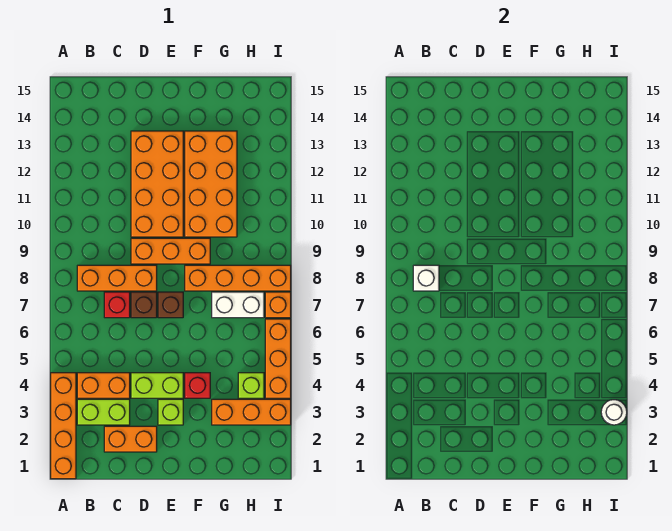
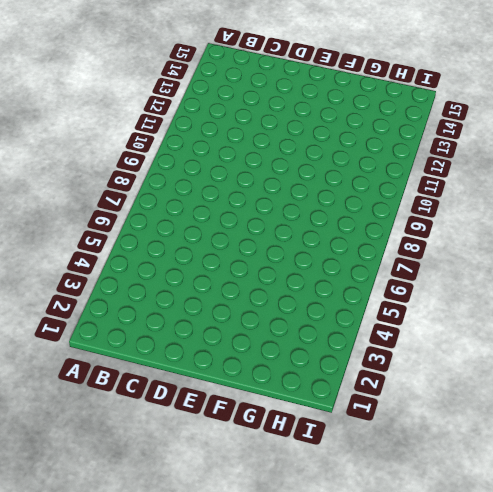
none -> orange brick A1:A4 level 1
none -> lime brick B3:C3 level 1
none -> orange brick B4:C4 level 1

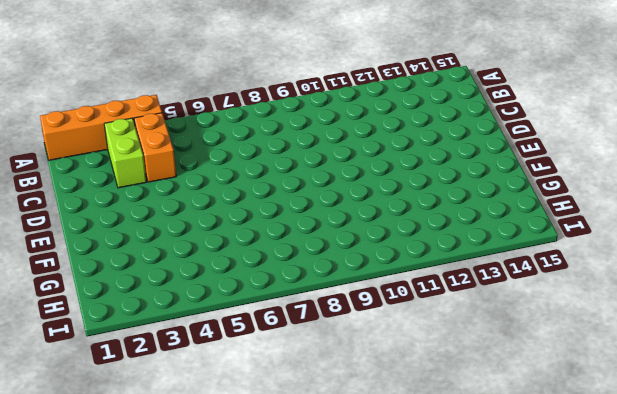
none -> orange brick B8:D8 level 1
none -> orange brick C2:D2 level 1
none -> red brick C7 level 1

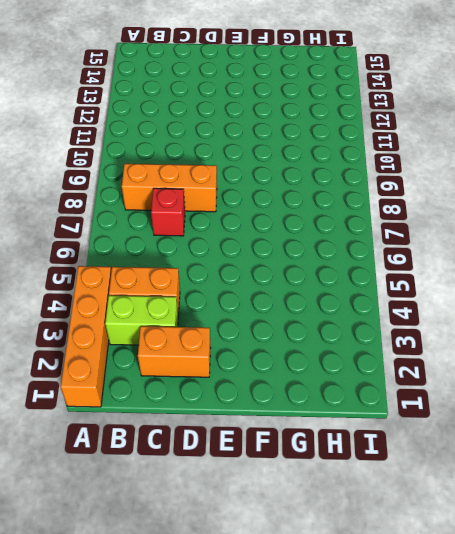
none -> lime brick D4:E4 level 1
none -> brown brick D7 level 1
none -> orange brick D9:F9 level 1

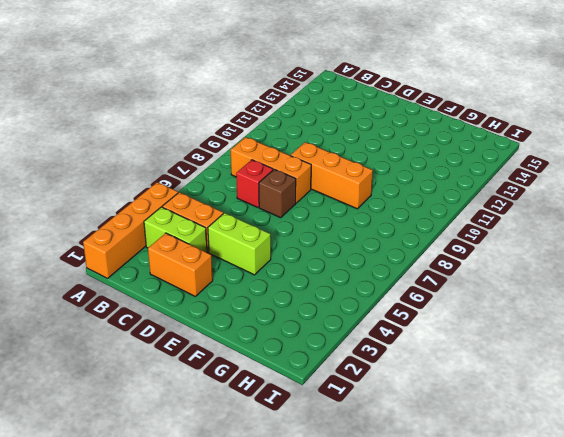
none -> orange brick D10:E13 level 1
none -> lime brick E3 level 1
none -> brown brick E7 level 1

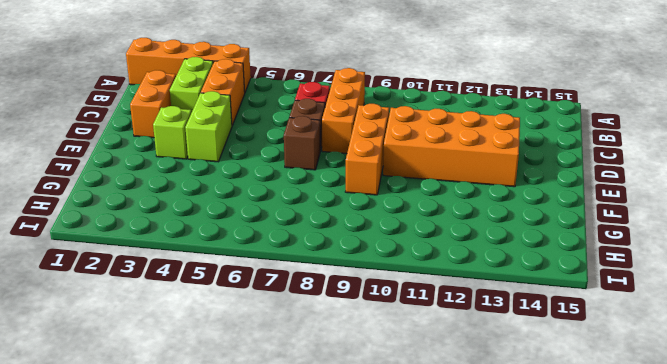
none -> red brick F4 level 1
none -> orange brick F8:I8 level 1
none -> orange brick F10:G13 level 1

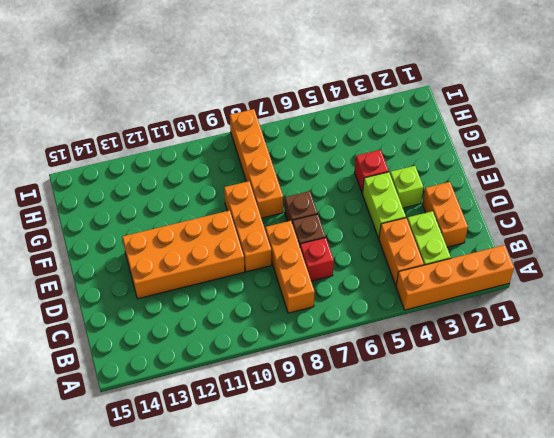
none -> orange brick F10:G13 level 1
none -> orange brick G3:I3 level 1
none -> white brick G7:H7 level 1

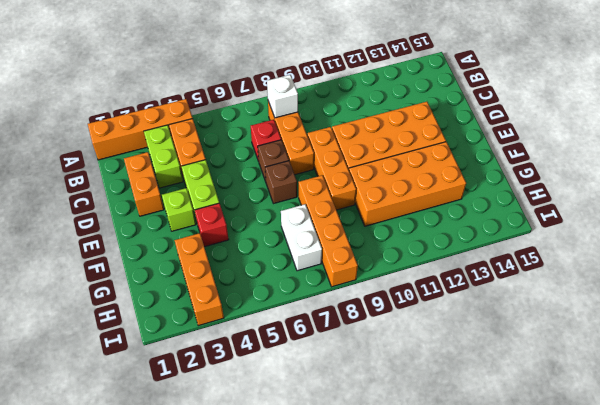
none -> lime brick H4 level 1
none -> orange brick I4:I6 level 1
none -> orange brick I7 level 1

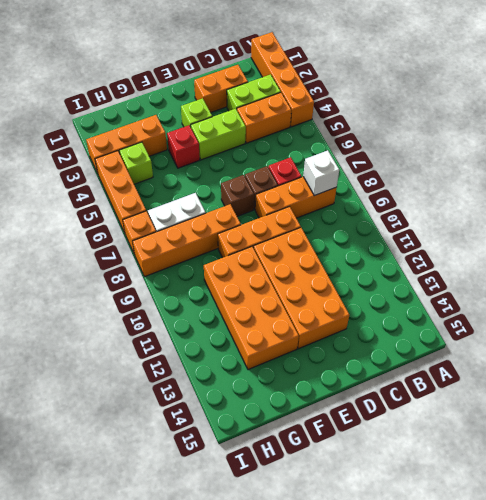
none -> white round brick I3 level 2

